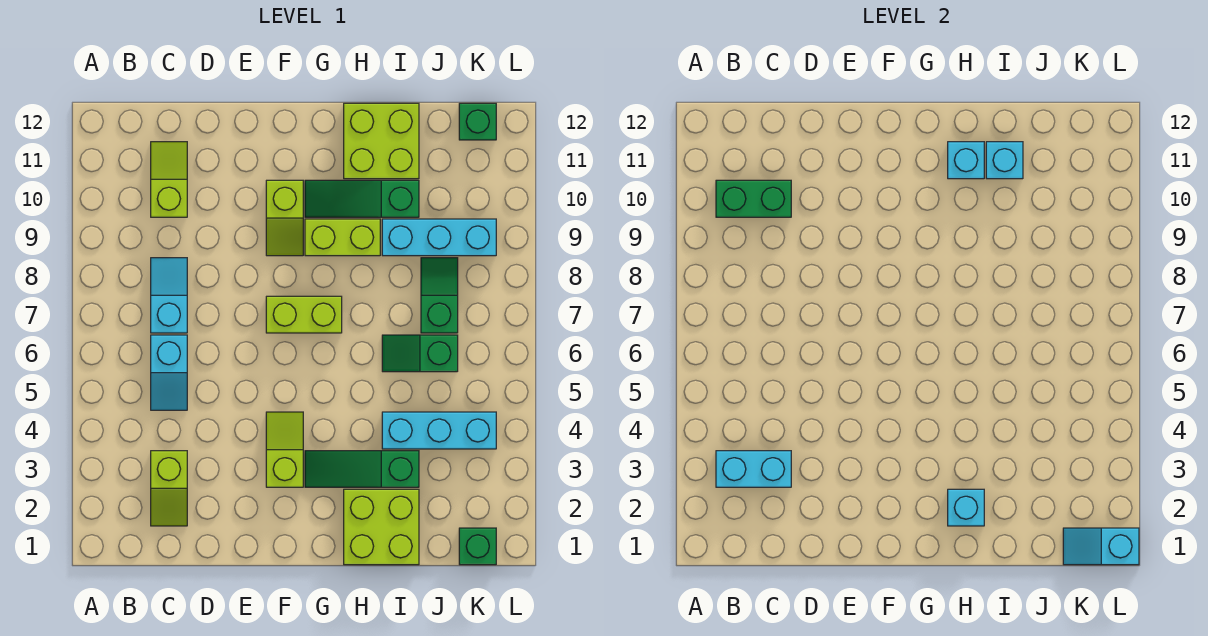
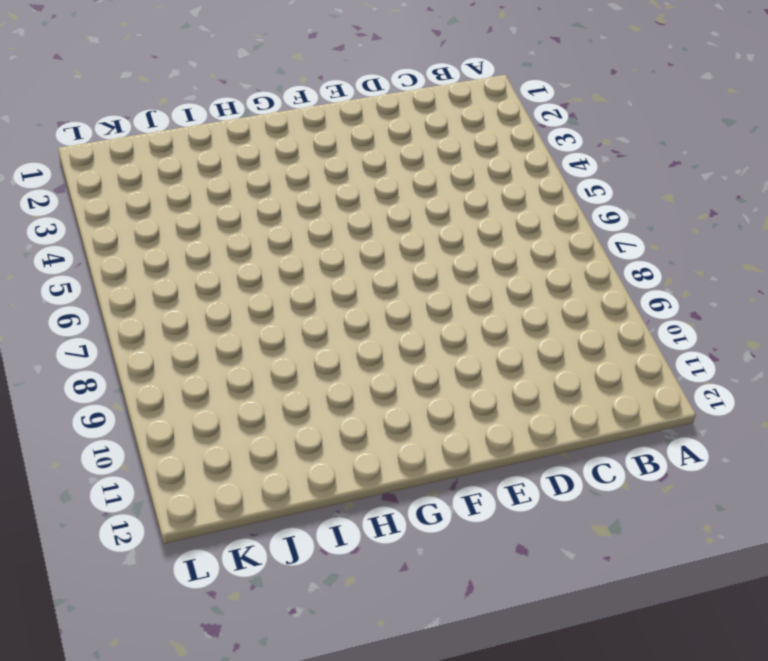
none -> lime slope C2:C3 level 1 top 3
none -> cyan slope C5:C6 level 1 top 6
none -> cyan slope C7:C8 level 1 top 7

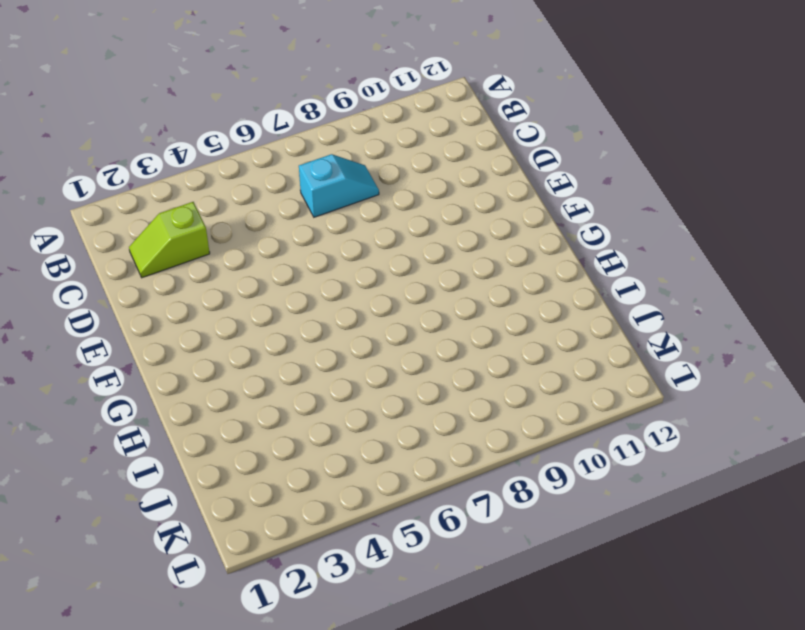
none -> cyan slope C5:C6 level 1 top 6
none -> lime slope C10:C11 level 1 top 10
none -> lime slope F3:F4 level 1 top 3

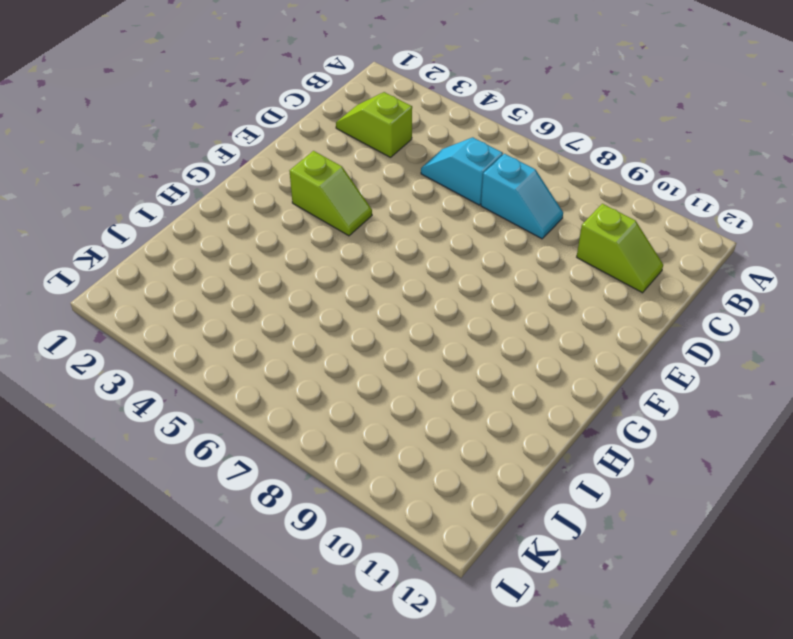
none -> lime brick F7:G7 level 1
none -> lime slope F9:F10 level 1 top 10
none -> green slope G3:I3 level 1 top I

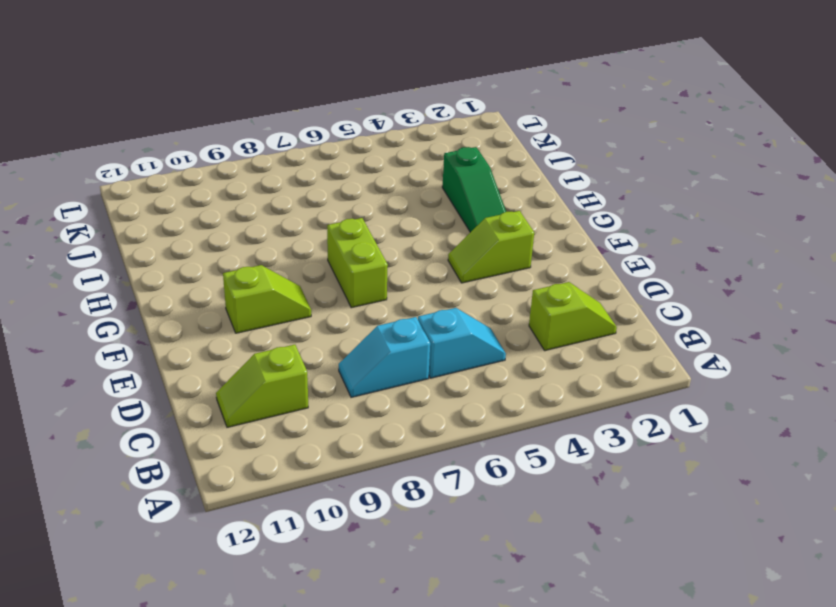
none -> lime brick G9:H9 level 1
none -> green slope G10:I10 level 1 top I
none -> lime brick H1:I2 level 1

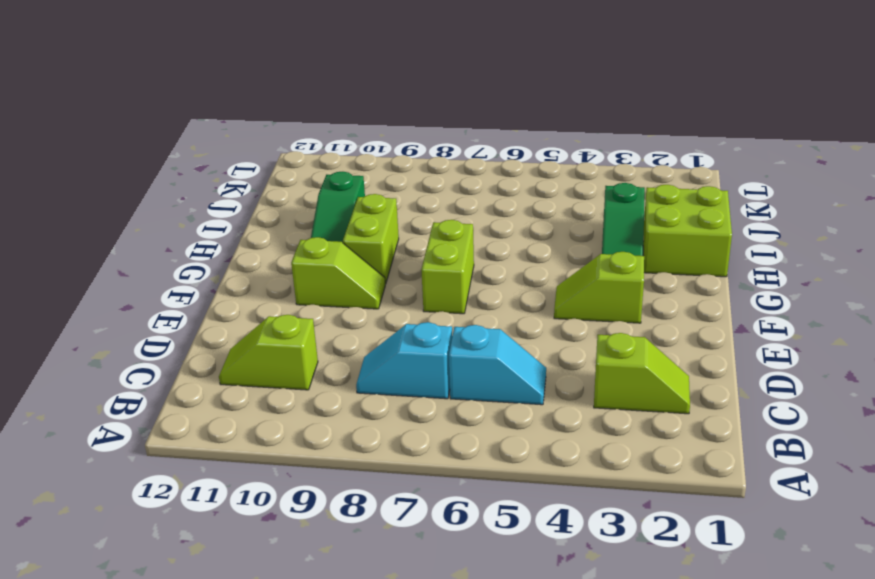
none -> lime brick H11:I12 level 1
none -> cyan brick I4:K4 level 1
none -> green slope I6:J6 level 1 top J

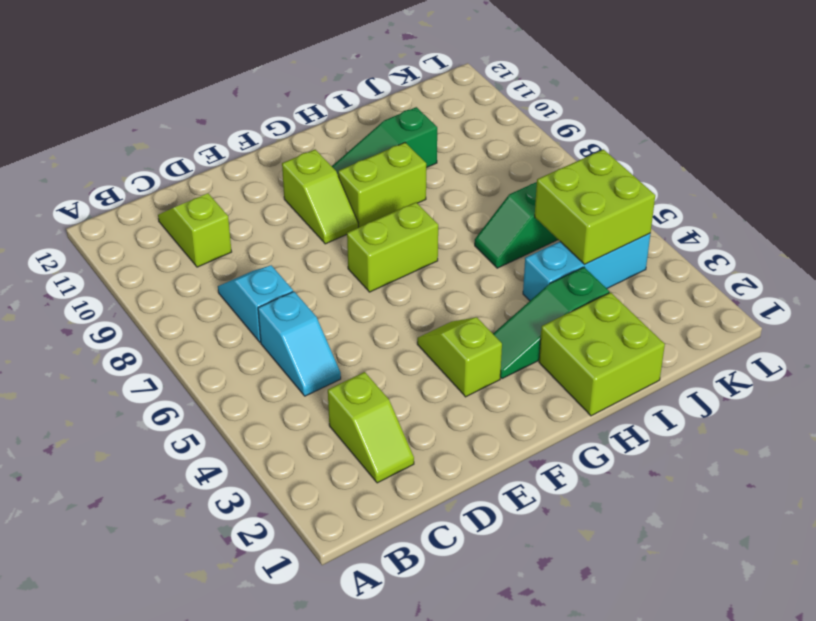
lime brick J4:K5 level 2 -> lime brick H11:I12 level 1
none -> cyan brick I9:K9 level 1
none -> green slope J7:J8 level 1 top 7
none -> green brick K1 level 1

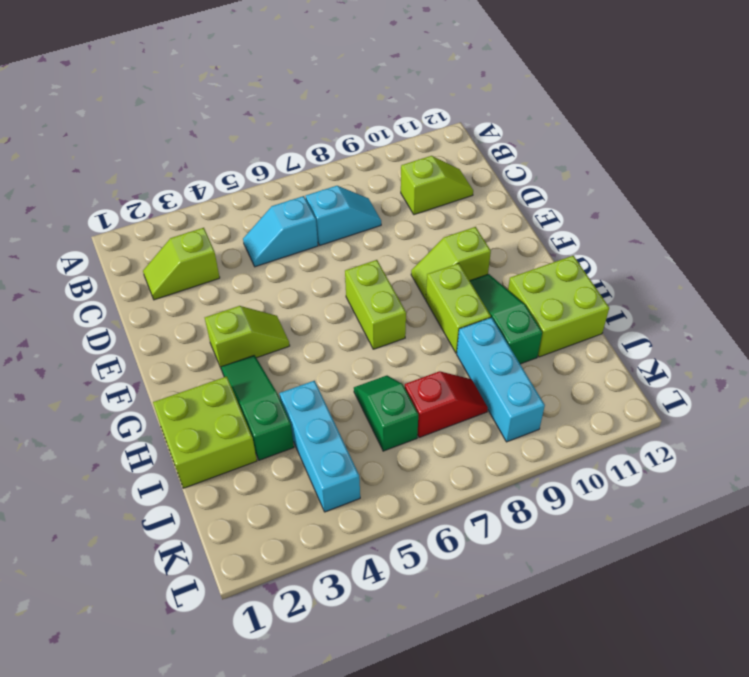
red slope J7:J8 level 1 top 7 -> green slope J7:J8 level 1 top 7
none -> green brick K1 level 1
none -> green brick K12 level 1
none -> cyan brick B3:C3 level 2

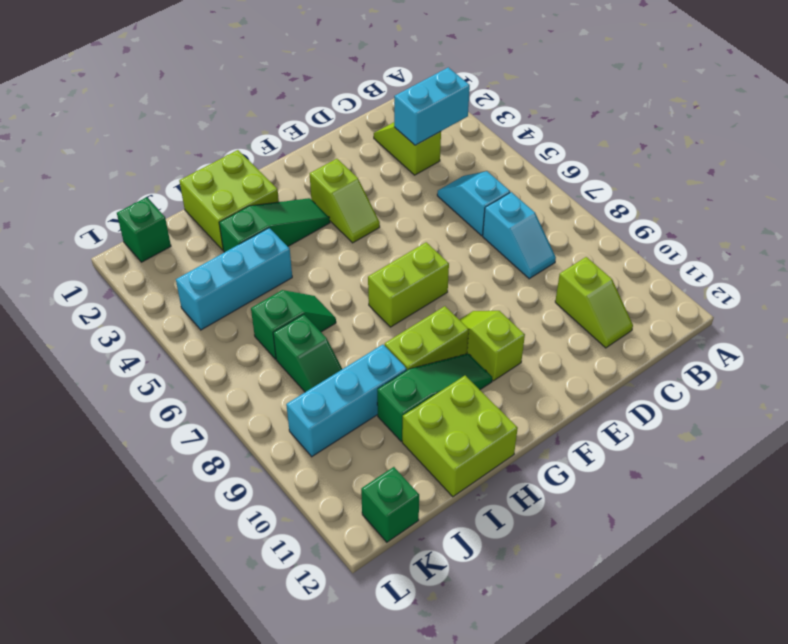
none -> green brick B10:C10 level 2
none -> cyan brick H2 level 2
none -> cyan brick H11 level 2

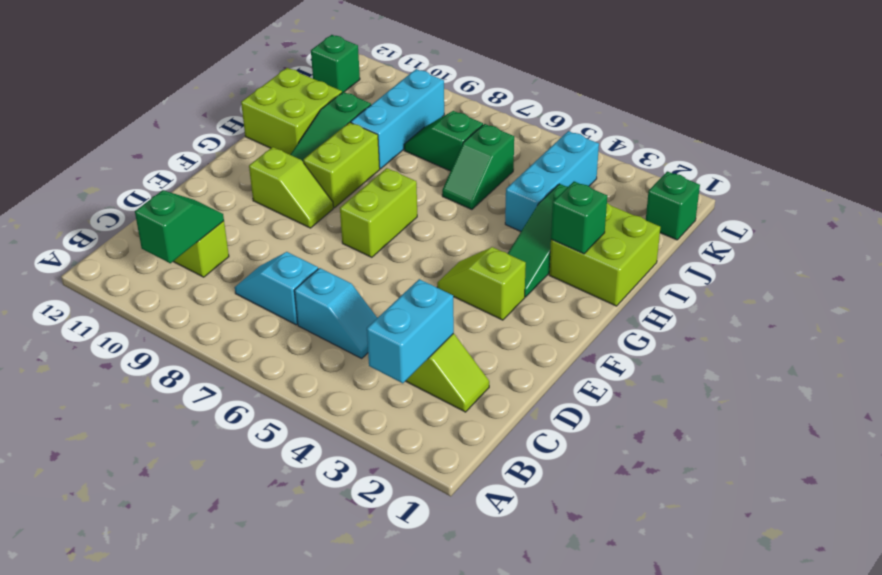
green slope B10:C10 level 2 top B -> green brick B10:C10 level 2
green brick H2 level 2 -> cyan brick H2 level 2
none -> cyan brick H11 level 2
none -> cyan brick I11 level 2
none -> cyan slope K1:L1 level 2 top L

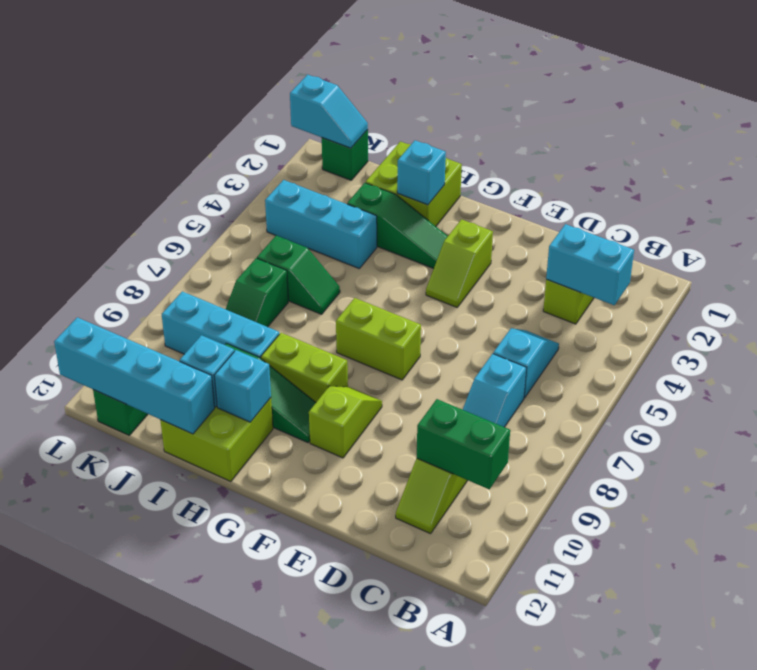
cyan brick I12:L12 level 2 -> none

